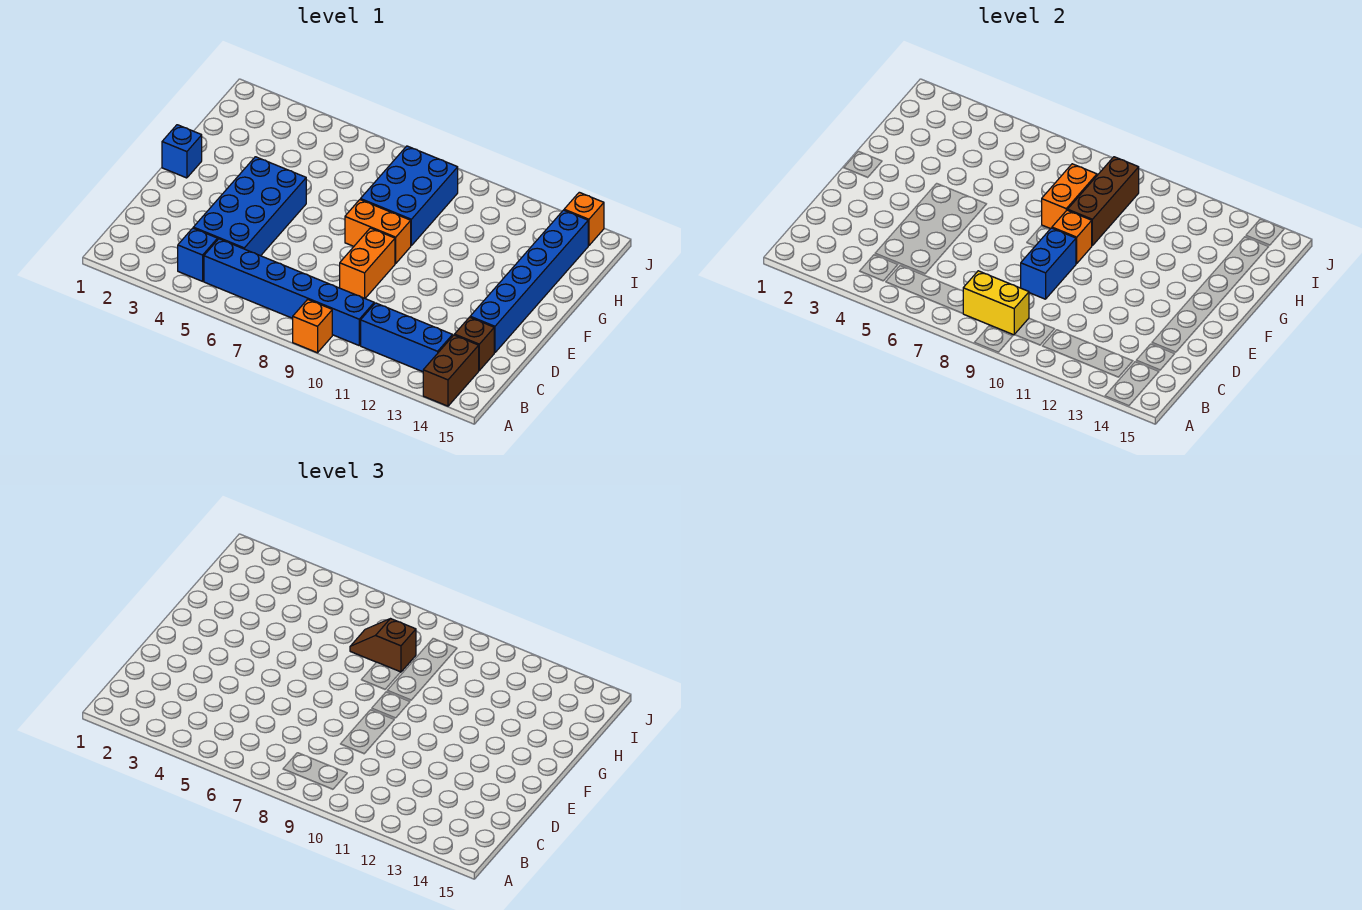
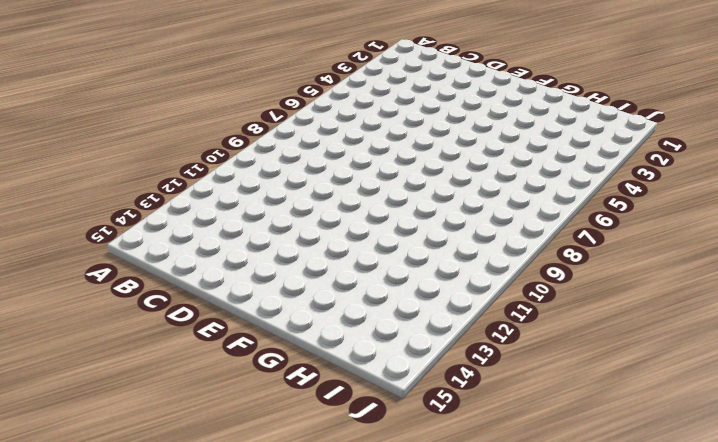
none -> orange brick A9 level 1
none -> brown brick A14:B14 level 1
none -> blue brick B4 level 1

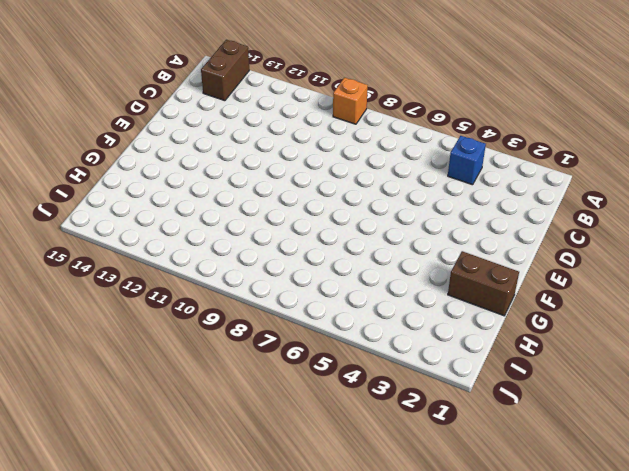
brown brick G1:G2 level 1 -> none
none -> blue brick B5:B10 level 1
none -> blue brick B11:B13 level 1
none -> blue brick C4:F5 level 1

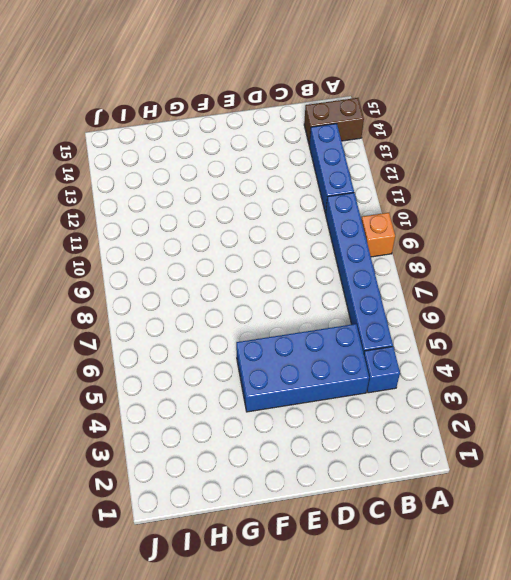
none -> brown brick C14 level 1
none -> orange brick D9:E9 level 1
none -> blue brick D14:I14 level 1

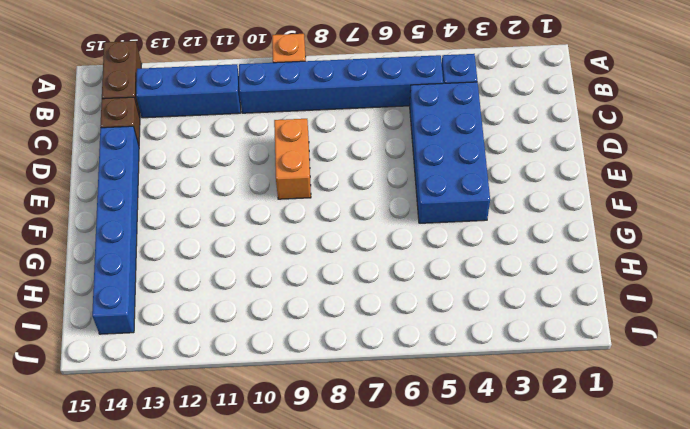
none -> blue brick F1 level 1
none -> orange brick F8:F9 level 1
none -> blue brick G8:I9 level 1

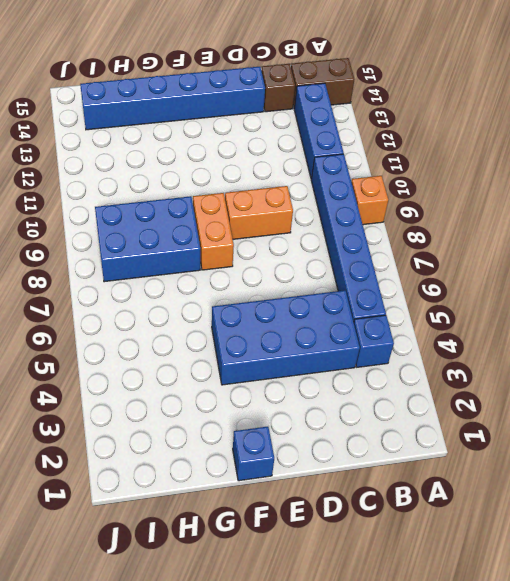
none -> orange brick J14 level 1
none -> yellow brick B8:B9 level 2
none -> blue brick D9:E9 level 2

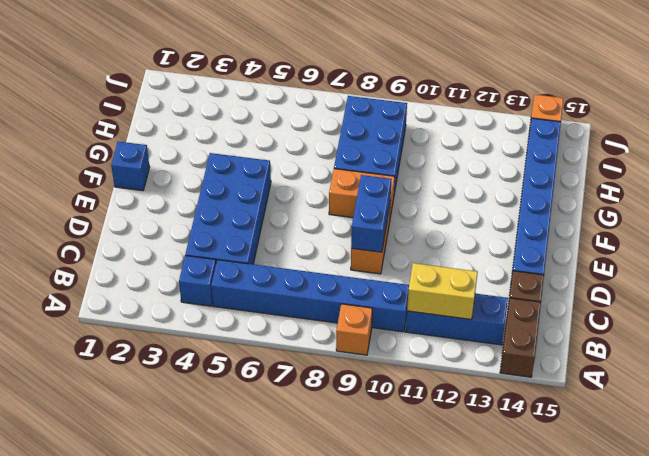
yellow brick B11:B12 level 2 -> yellow brick B8:B9 level 2
none -> orange brick F9 level 2
none -> orange brick G8:H8 level 2
none -> brown brick G9:I9 level 2

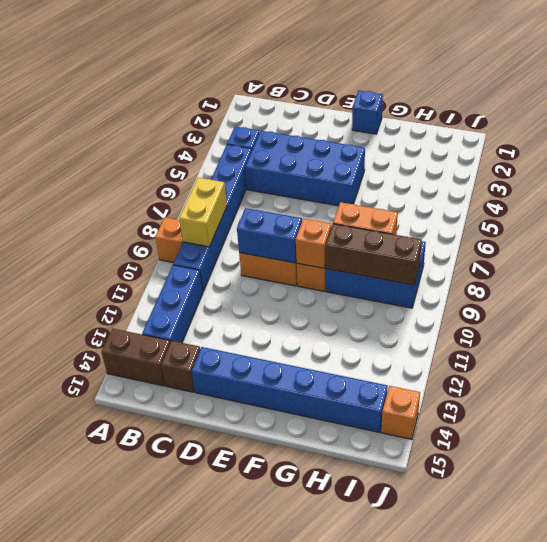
none -> brown slope H7:H8 level 3 top 8

